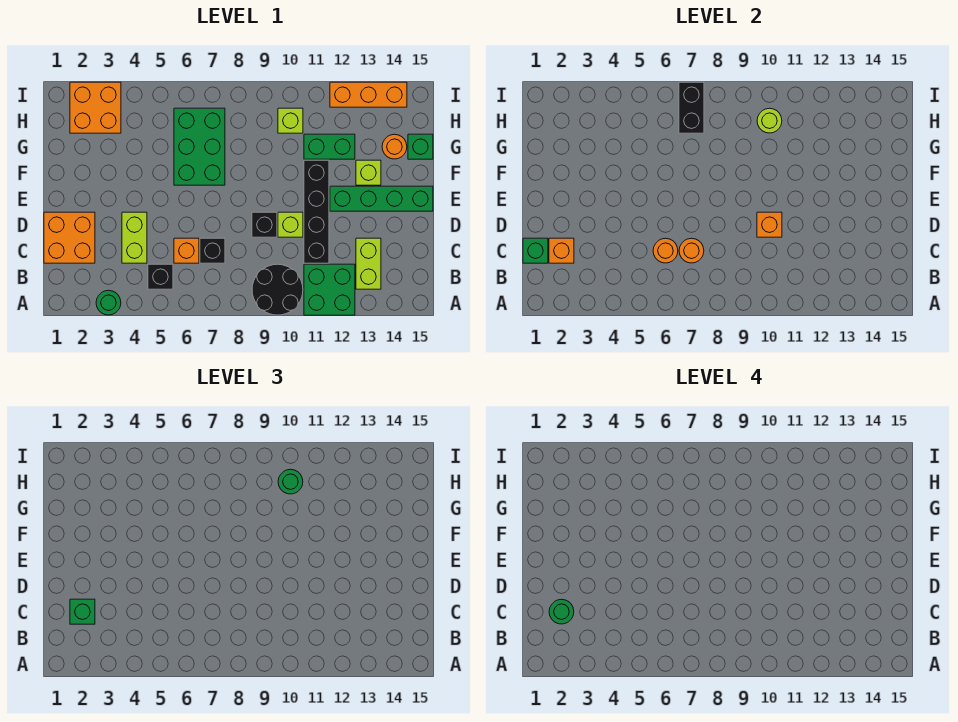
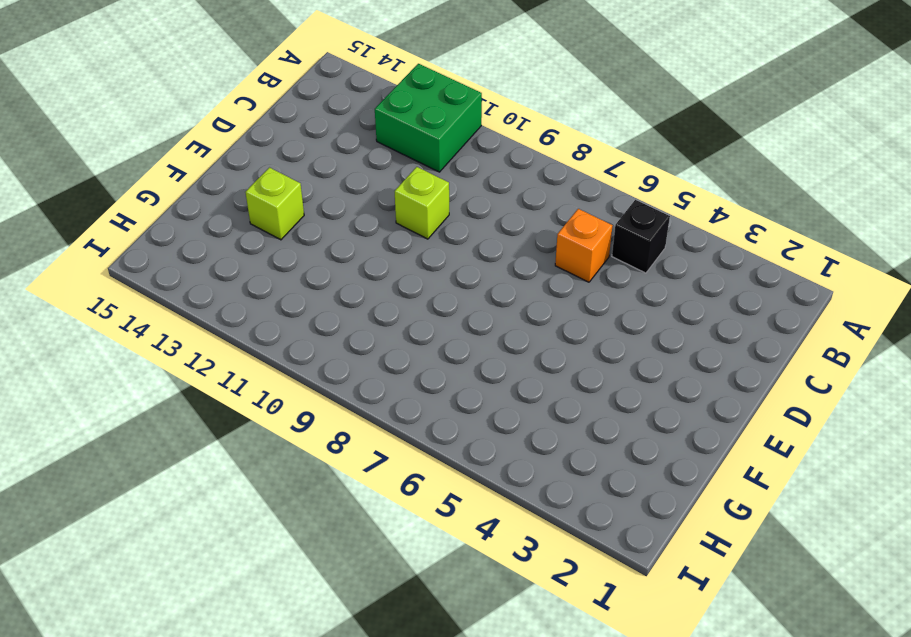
none -> green round brick A3 level 1
none -> black round brick A9:B10 level 1
none -> lime brick B13:C13 level 1
none -> orange brick C1:D2 level 1

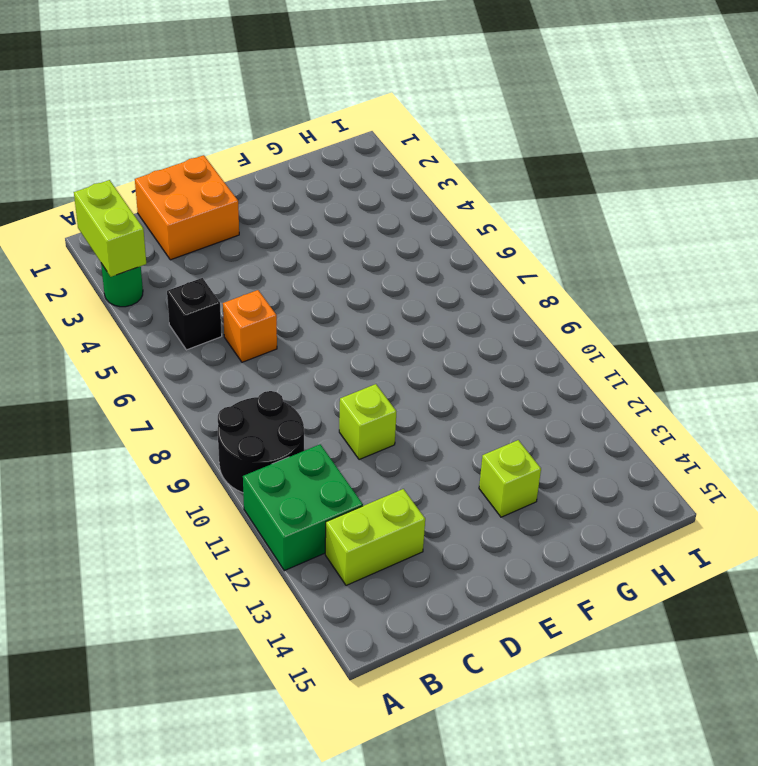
lime brick A2:A3 level 2 -> lime brick C4:D4 level 1
none -> black brick C7 level 1
none -> black brick C11:F11 level 1
none -> black brick D9 level 1
none -> green brick E12:E15 level 1

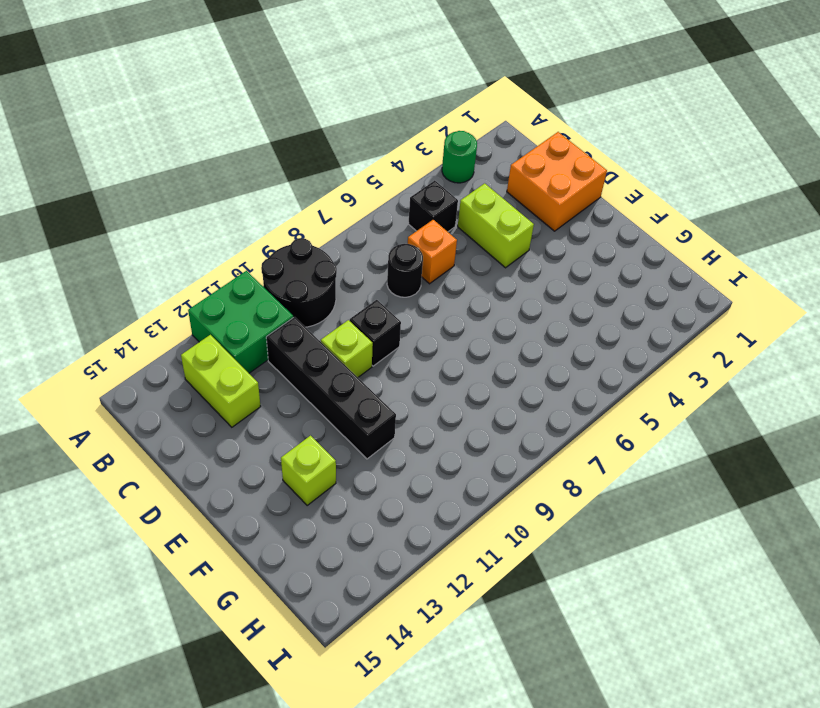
black round brick C7 level 1 -> black brick C7 level 1
none -> green brick E12:E15 level 1
none -> green brick F6:H7 level 1
none -> green brick G11:G12 level 1
none -> orange round brick G14 level 1

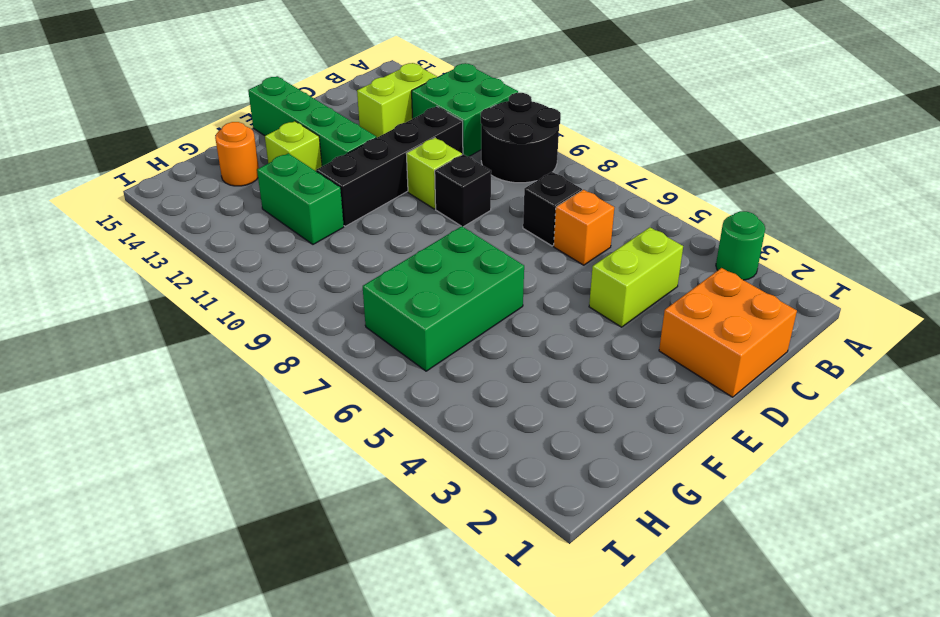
none -> black brick B5 level 1
none -> green brick G15 level 1
none -> orange brick H2:I3 level 1
none -> lime brick H10 level 1

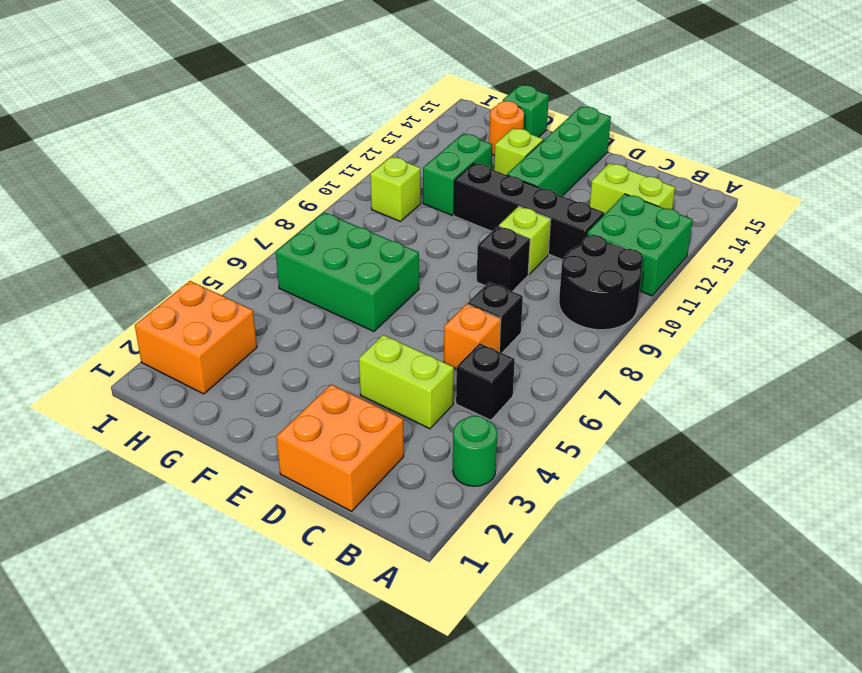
none -> orange brick I12:I14 level 1
none -> green brick C1 level 2
none -> orange brick C2 level 2
none -> orange round brick C6 level 2

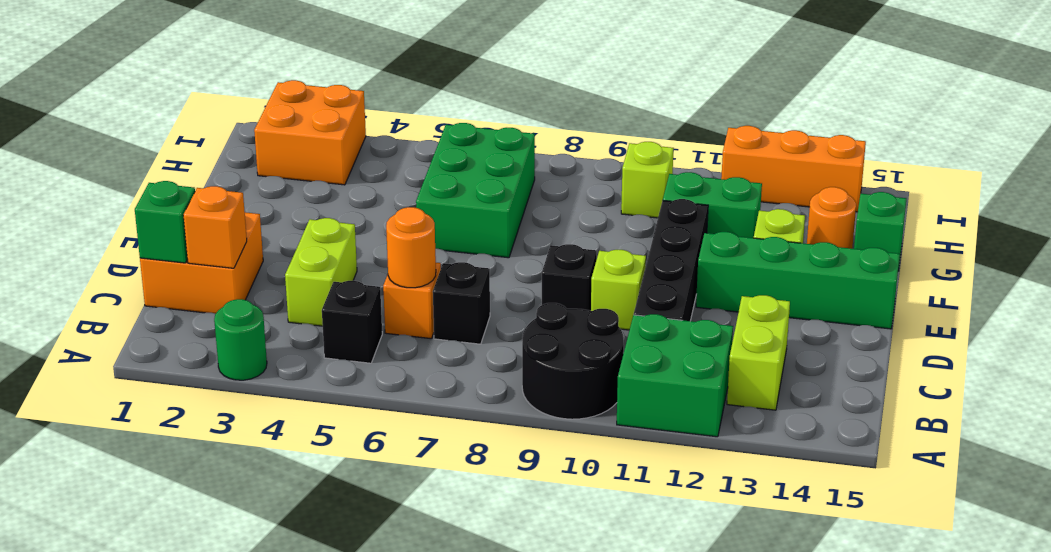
none -> orange round brick C7 level 2
none -> orange brick D10 level 2
none -> black brick H7:I7 level 2
none -> lime round brick H10 level 2

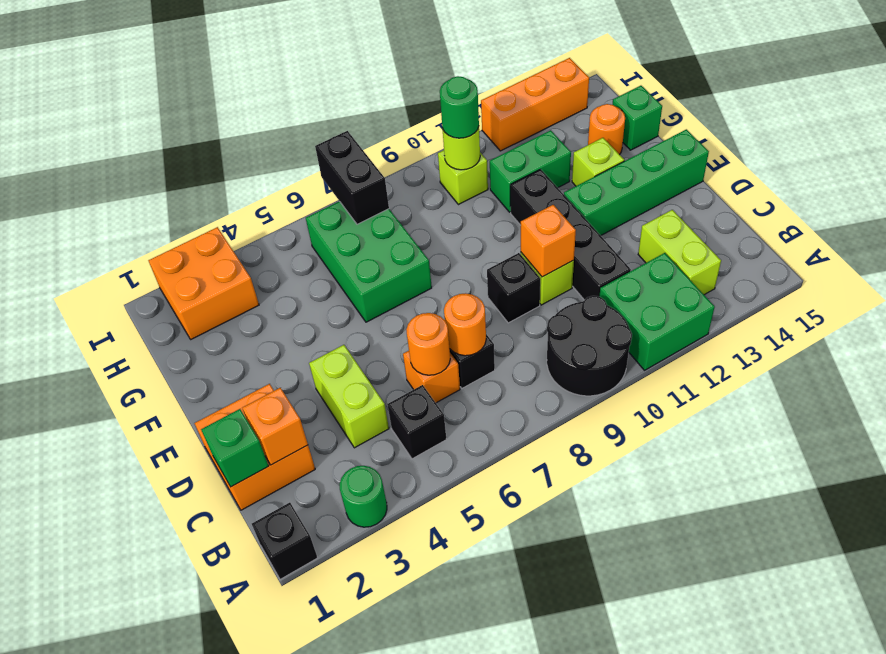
black brick A1 level 1 -> none
none -> green brick C2 level 3
none -> green round brick C2 level 4

